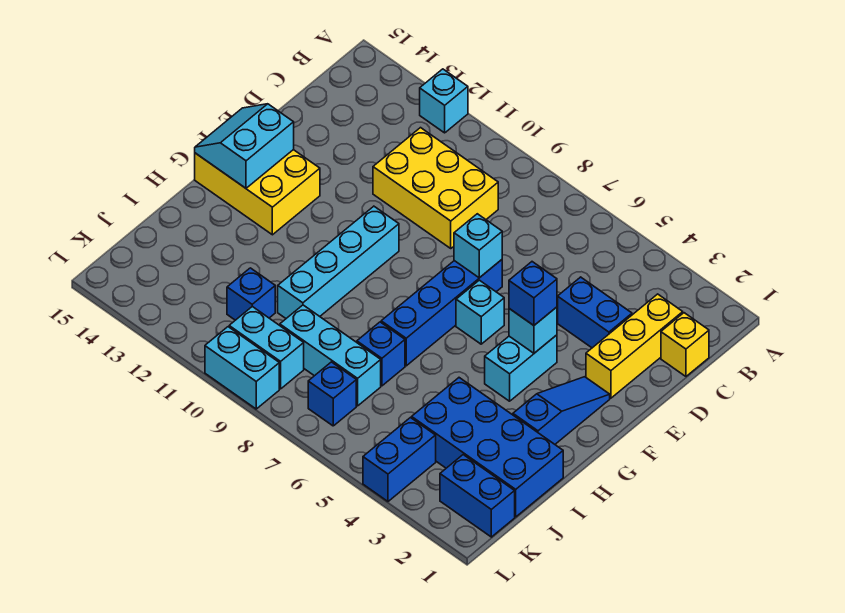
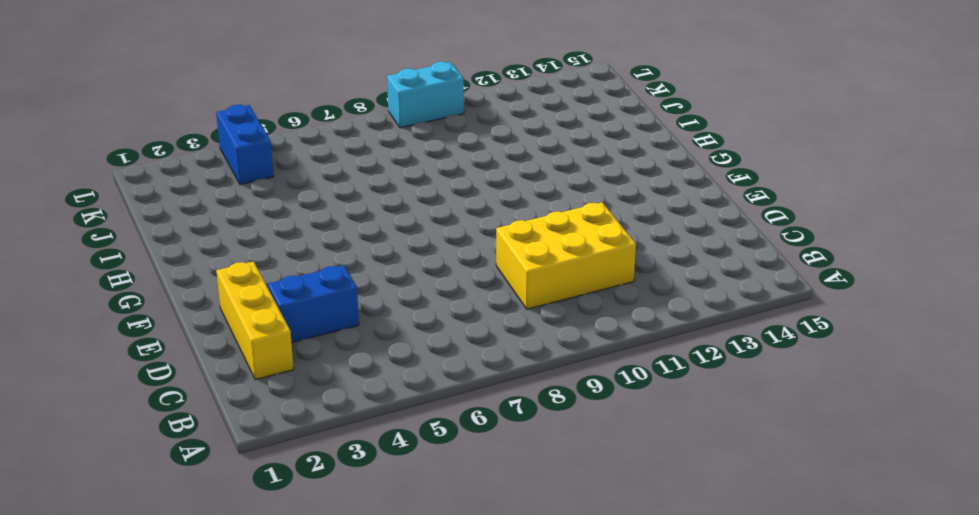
none -> cyan brick A12 level 1
none -> yellow brick C1 level 1
none -> blue brick E7:H7 level 1

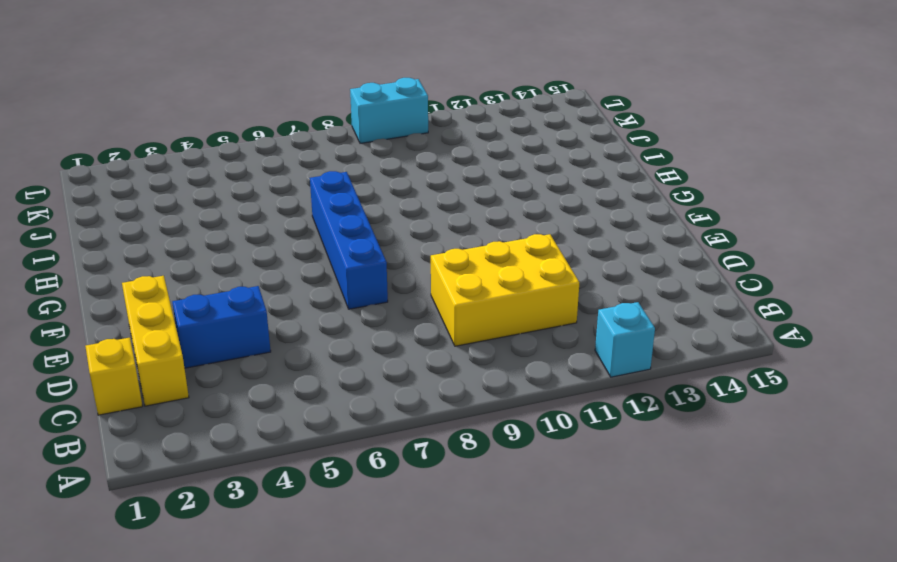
none -> blue slope F2:H2 level 1 top H
none -> cyan brick F4:G4 level 1
none -> cyan brick F6 level 1

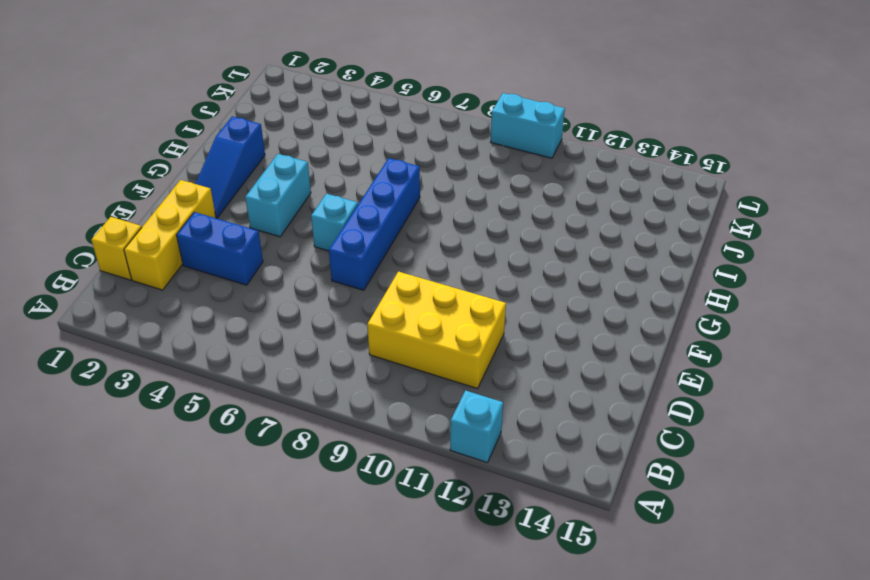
none -> cyan brick F10:I10 level 1
none -> yellow brick F13:G15 level 1
none -> blue brick I1:J4 level 1

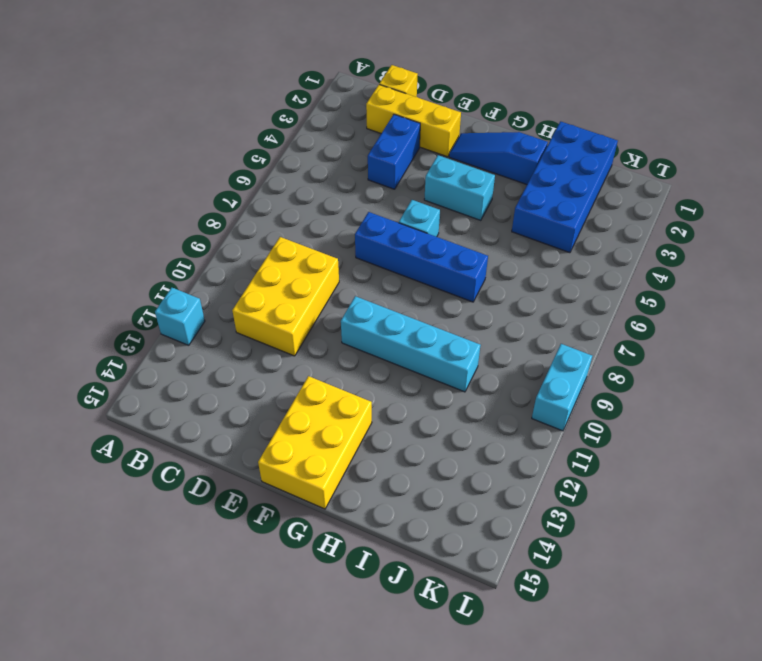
none -> blue brick I7 level 1
none -> cyan brick J7:J9 level 1
none -> blue brick J11 level 1

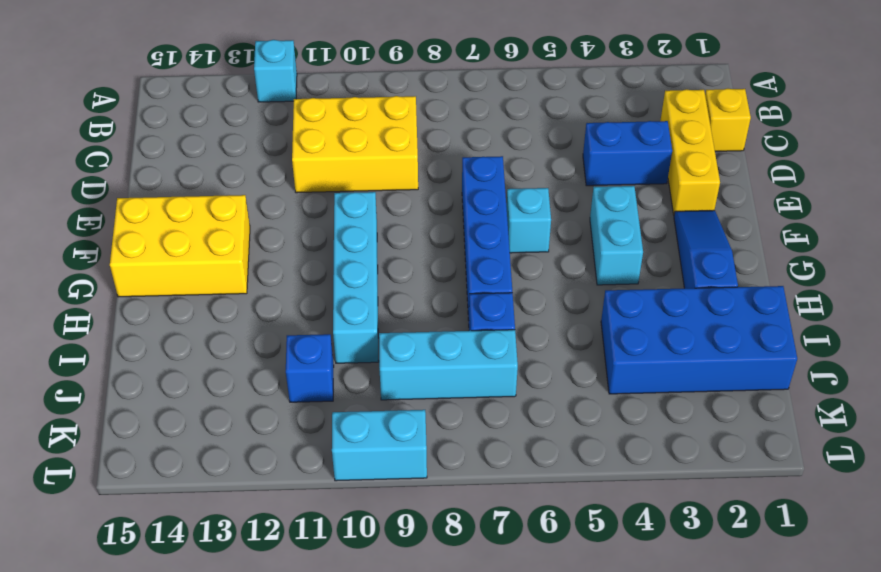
none -> blue brick K1:K2 level 1
none -> blue brick K4:L4 level 1
none -> blue brick K7 level 1

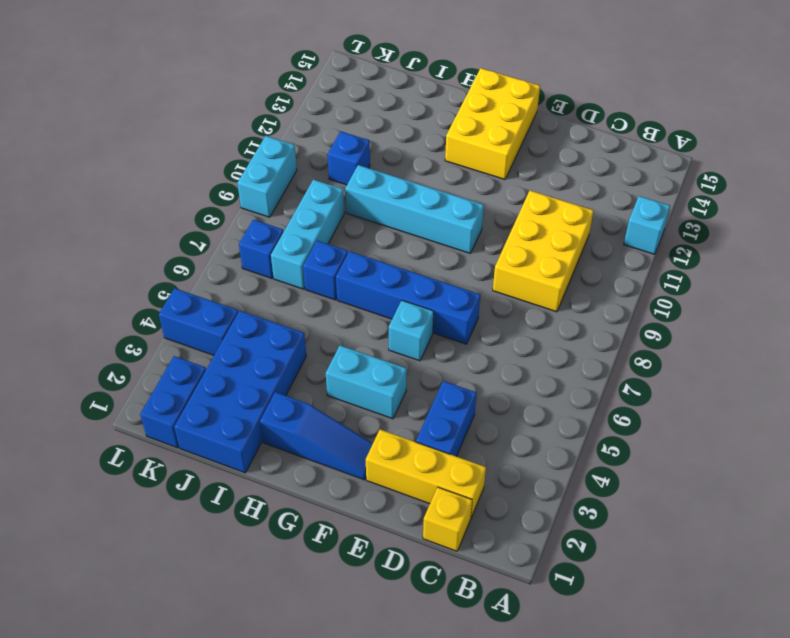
none -> cyan brick K9:K10 level 1
none -> cyan brick E7 level 2
none -> cyan brick F4 level 2

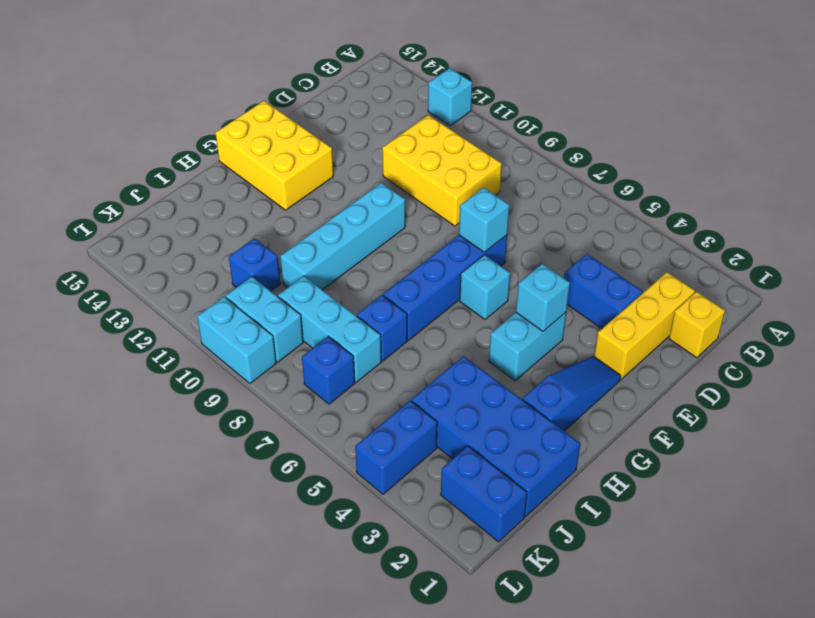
none -> cyan slope F14:G15 level 2 top 14
none -> blue brick F4 level 3

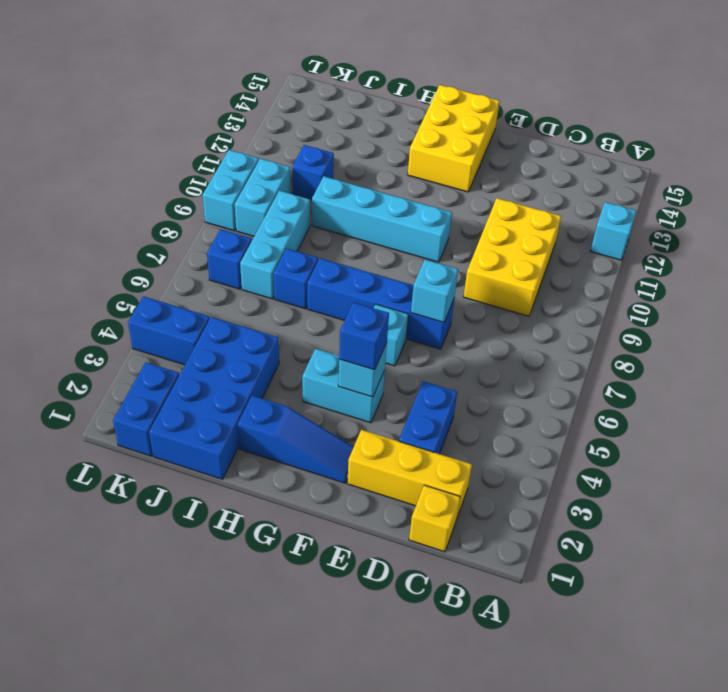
none -> cyan slope F14:G15 level 2 top 14

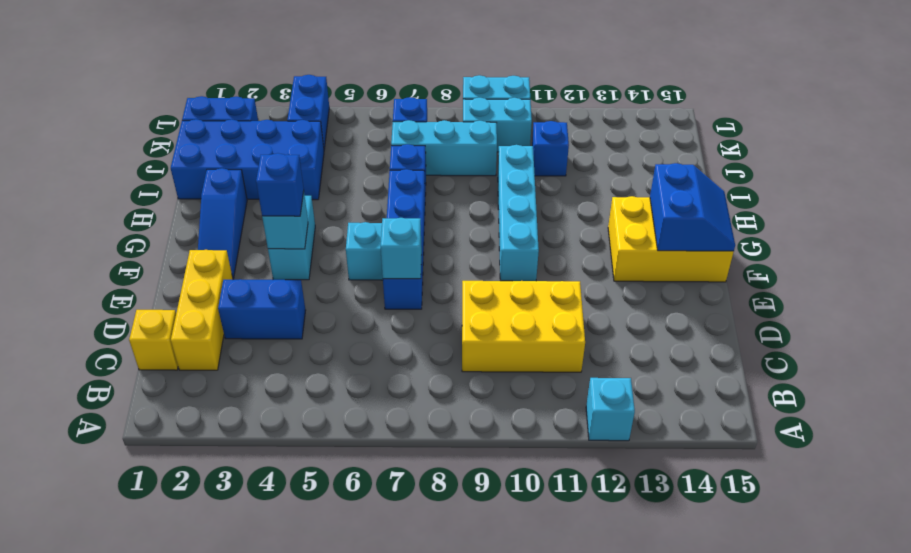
blue slope F14:G15 level 2 top 14 -> cyan slope F14:G15 level 2 top 14

